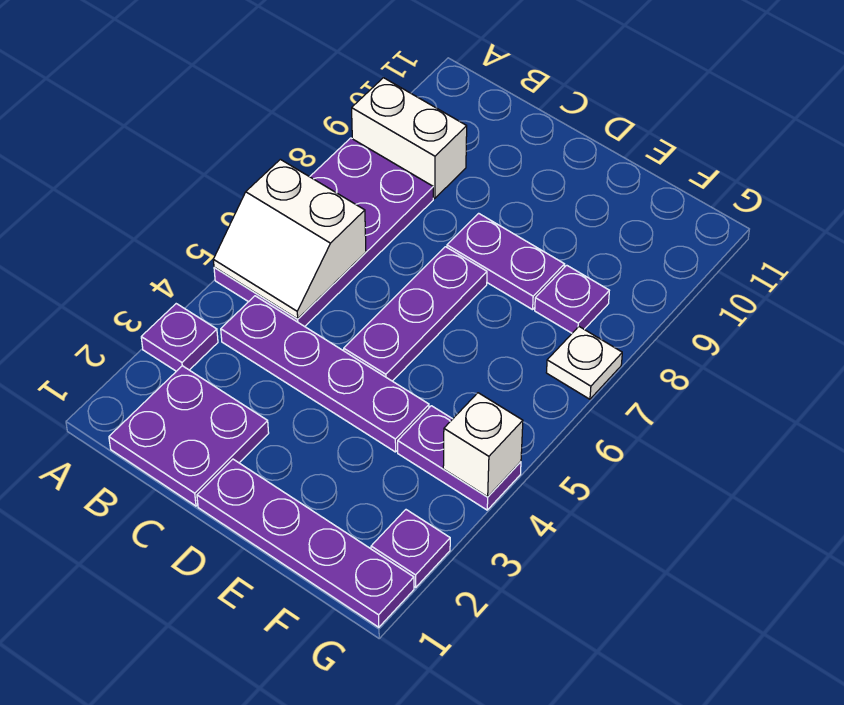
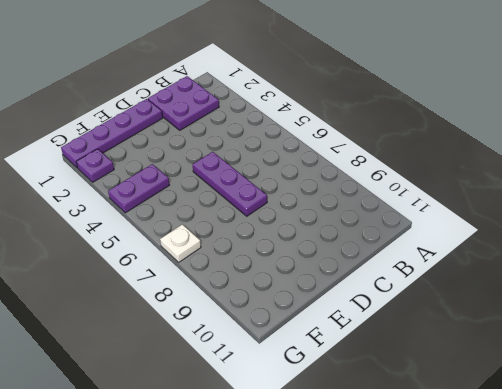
none -> purple plate A3 level 1
none -> purple plate A5:B8 level 1
none -> white brick A9:B9 level 1

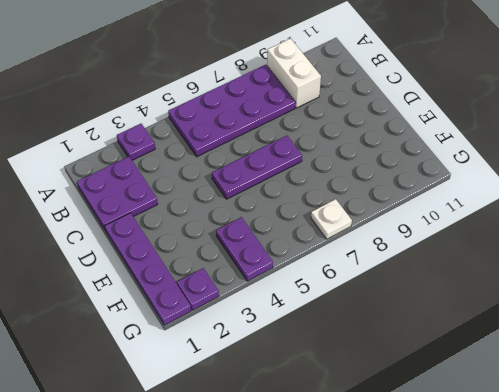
none -> purple plate B4:E4 level 1
none -> purple plate D8:E8 level 1
none -> purple plate F8 level 1

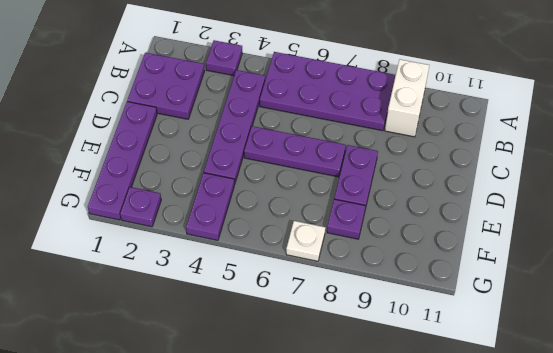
none -> white slope A5:B6 level 2 top 6
none -> white brick G4 level 2

